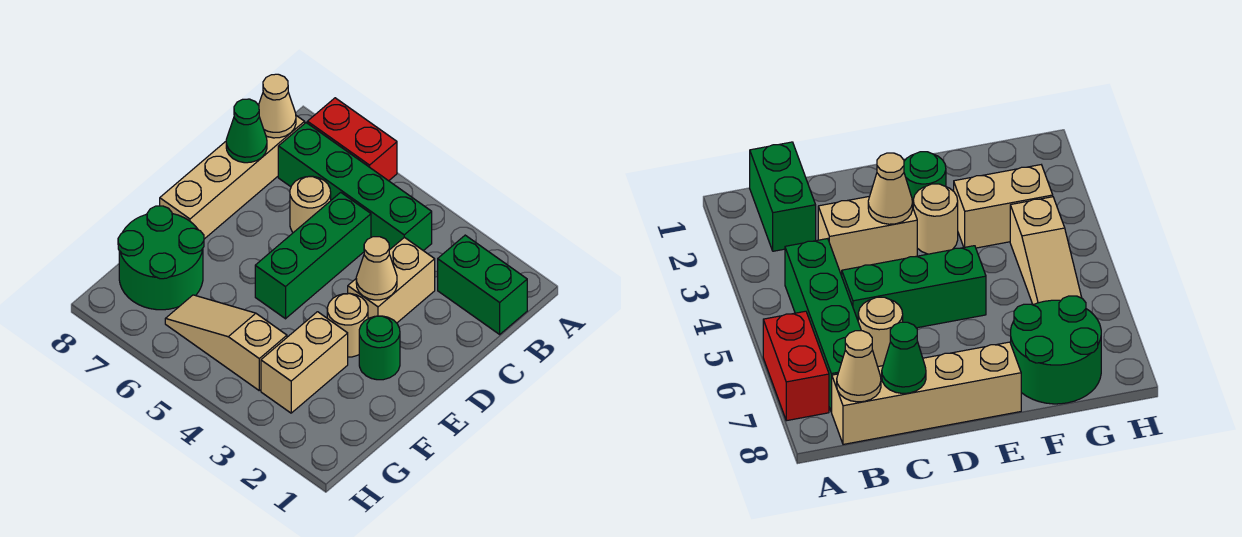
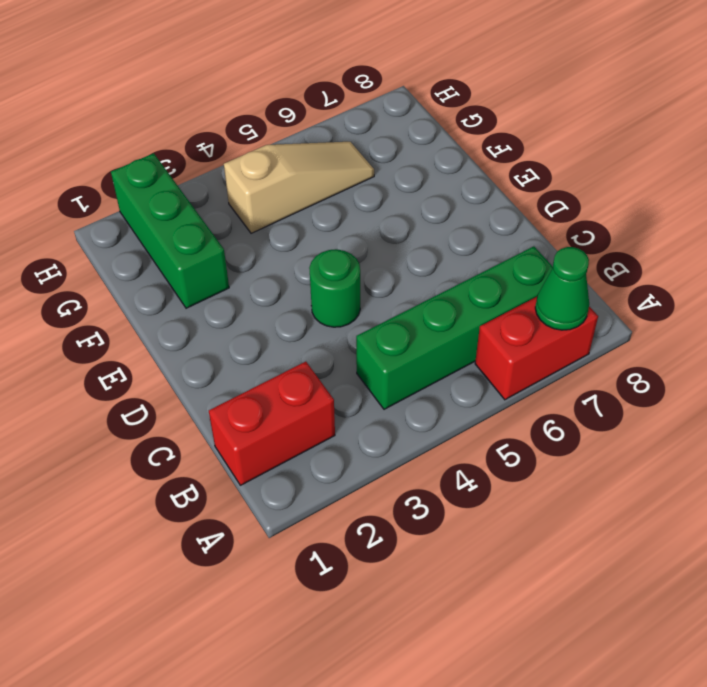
green cone A7 level 2 -> green cone C8 level 2
red brick B1:B2 level 1 -> green brick B1:B2 level 1
green round brick D4 level 1 -> green round brick E2 level 1
green brick F2:H2 level 1 -> green brick C5:E5 level 1
none -> tan brick B8:E8 level 1
none -> tan brick C3:D3 level 1
none -> tan round brick C6 level 1

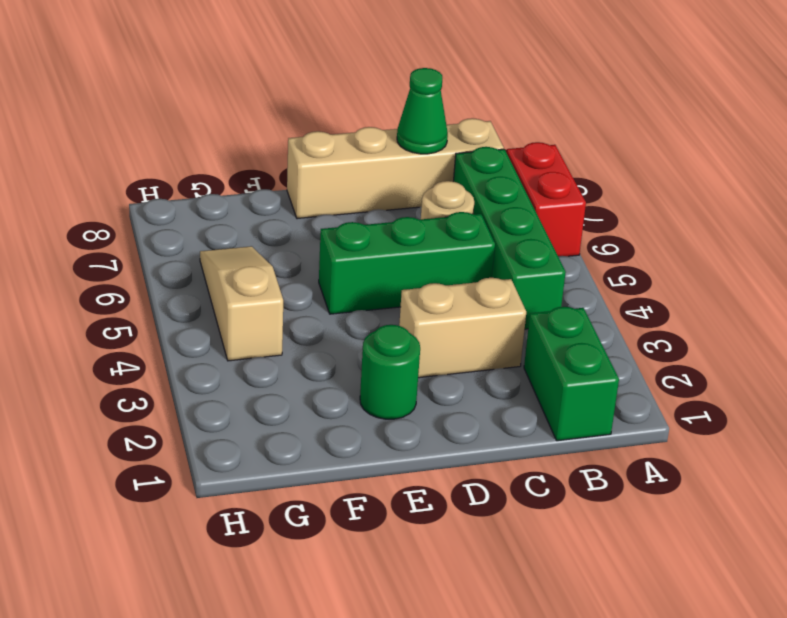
none -> tan round brick E3 level 1
none -> tan brick F3:G3 level 1
none -> green round brick F7:G8 level 1

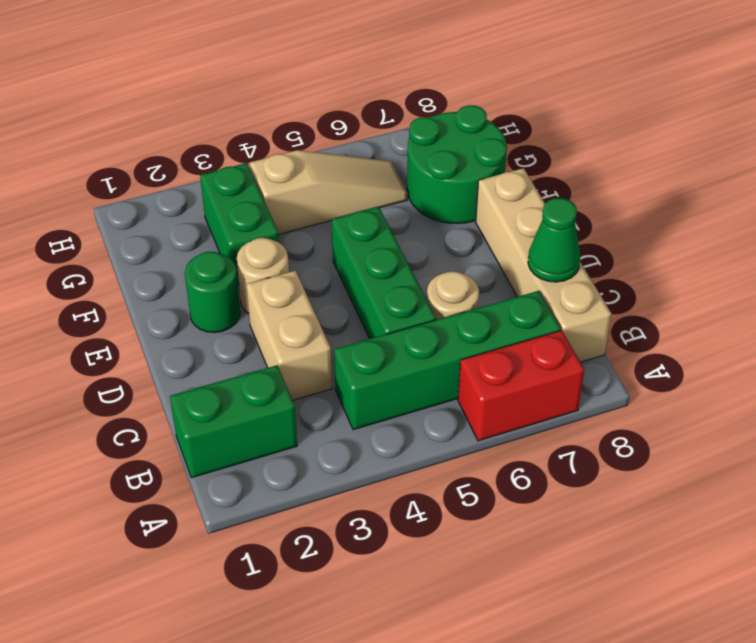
green brick F3:G3 level 1 -> tan brick F3:G3 level 1
none -> tan cone B8 level 2
none -> tan cone D3 level 2

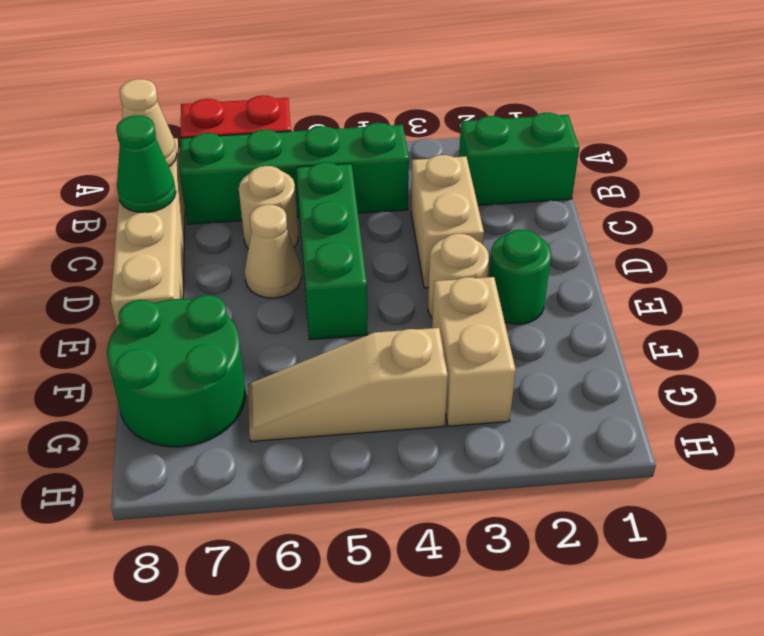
tan cone D6 level 1 -> tan cone D3 level 2

